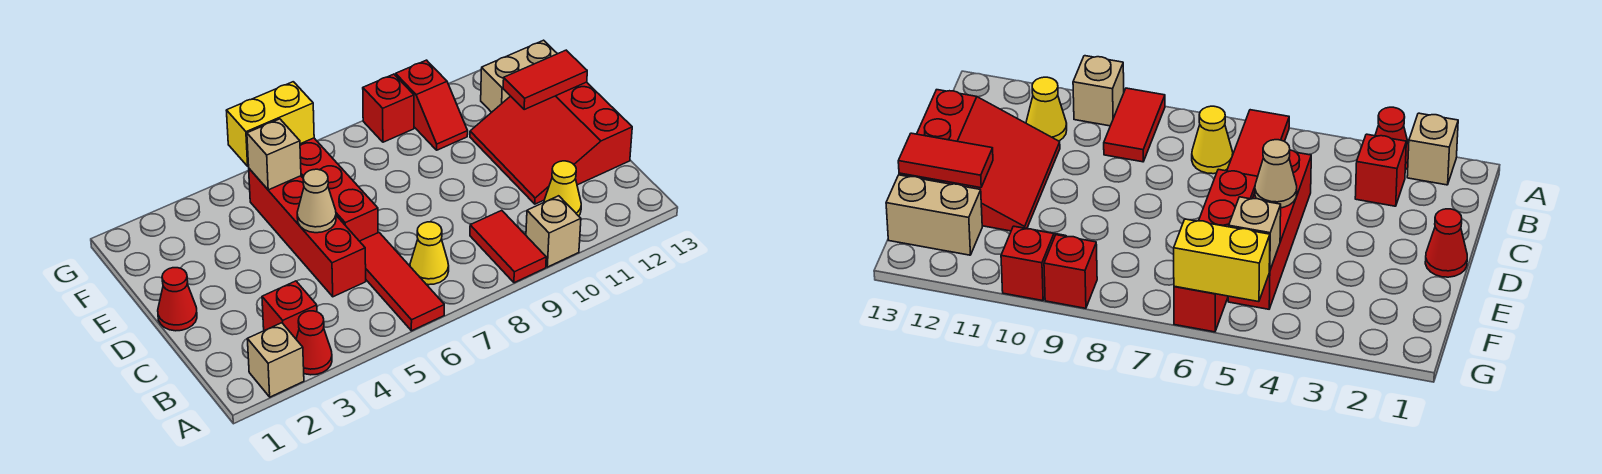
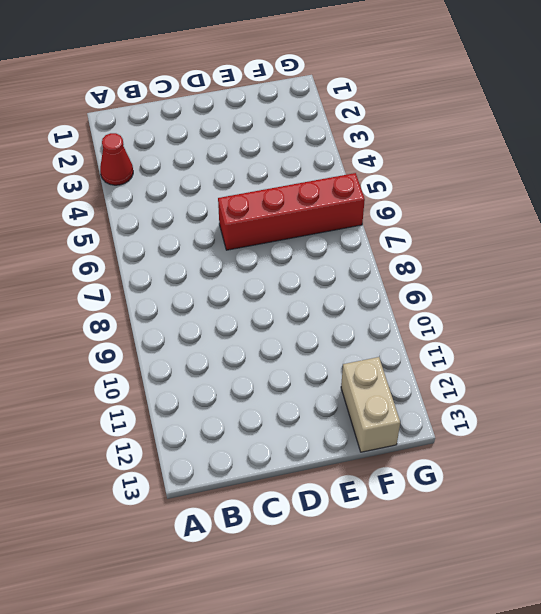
none -> tan brick A2 level 1
none -> red tile A6:C6 level 1
none -> red tile A9:B9 level 1

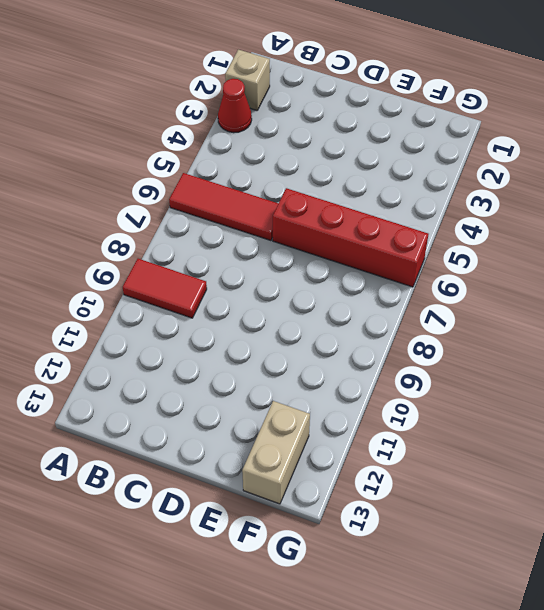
none -> tan brick A10 level 1
none -> red brick B3 level 1
none -> yellow cone B7 level 1

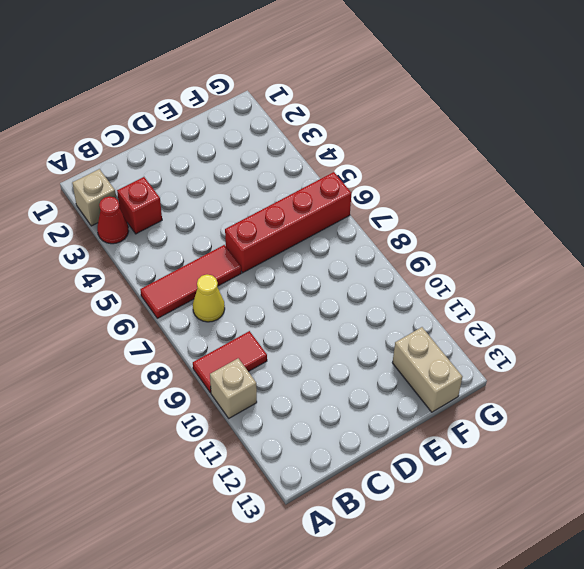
none -> yellow cone B11 level 1
none -> red brick C5:F5 level 1
none -> red slope C11:E13 level 1 top 13

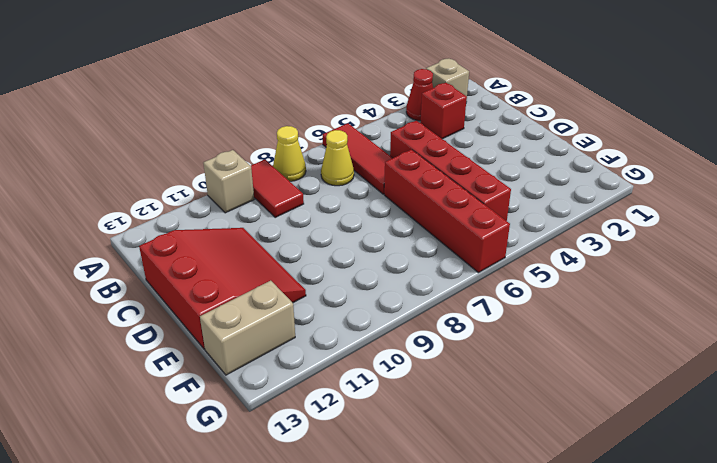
yellow cone A8 level 1 -> yellow cone B11 level 1
none -> red cone D1 level 1
none -> red slope F10:G10 level 1 top G
none -> red brick G9 level 1

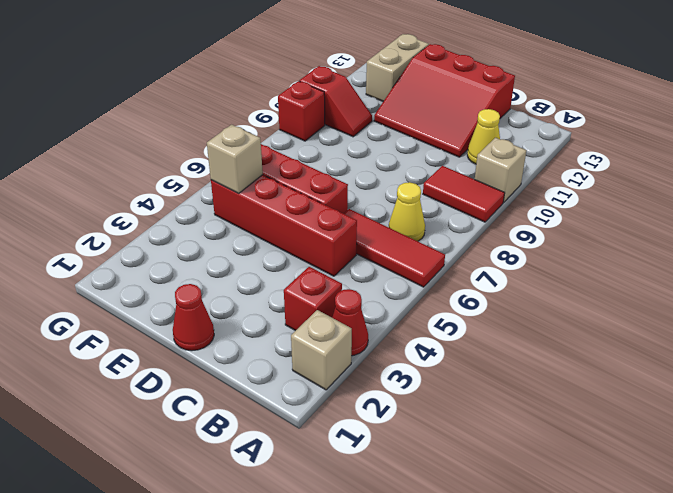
none -> tan cone D5 level 2
none -> red tile E12:E13 level 2
none -> yellow brick G5:G6 level 2

